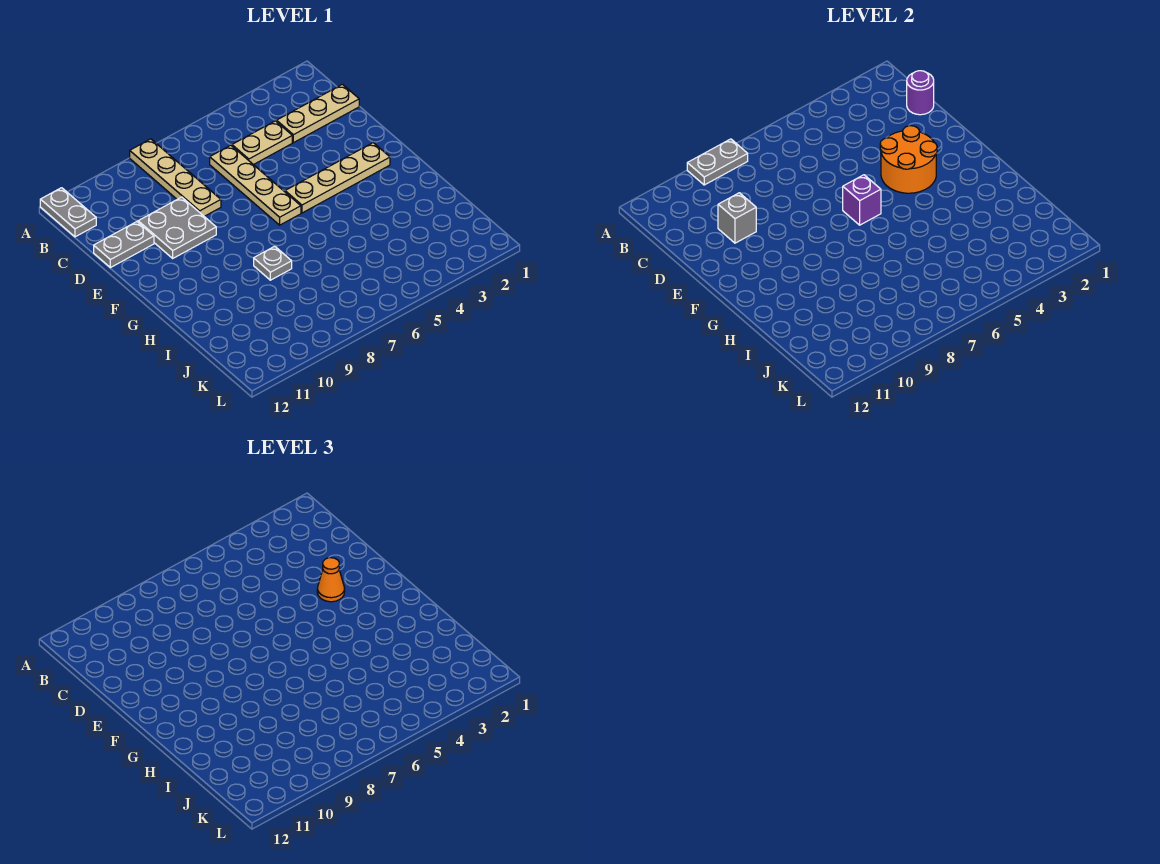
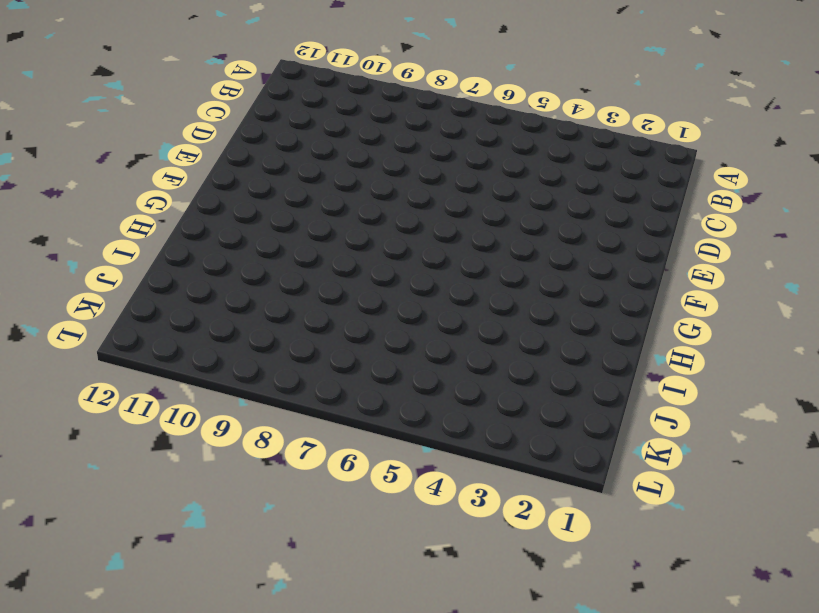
none -> tan plate A8:D8 level 1
none -> grey plate A12:B12 level 1
none -> tan plate C1:C3 level 1

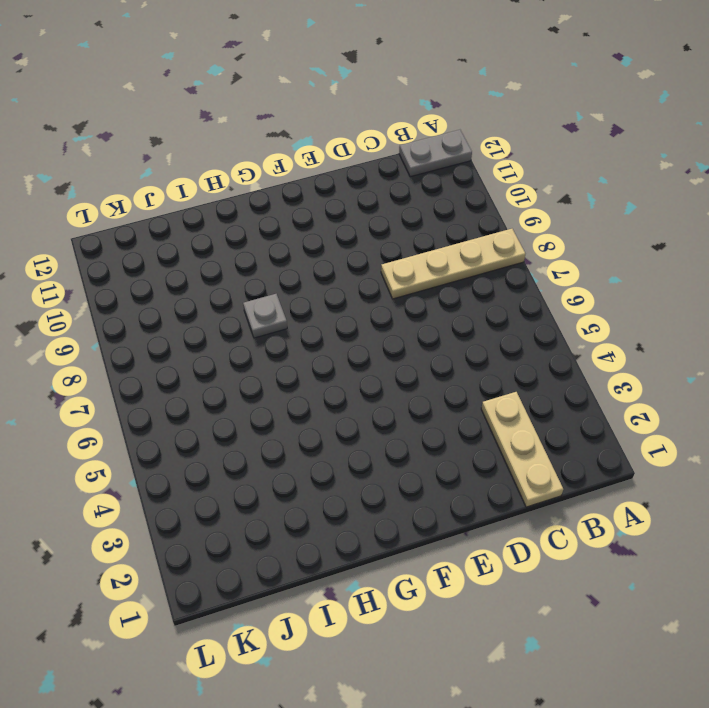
none -> tan plate C4:C5 level 1
none -> tan plate C6:F6 level 1
none -> grey plate D9:E10 level 1

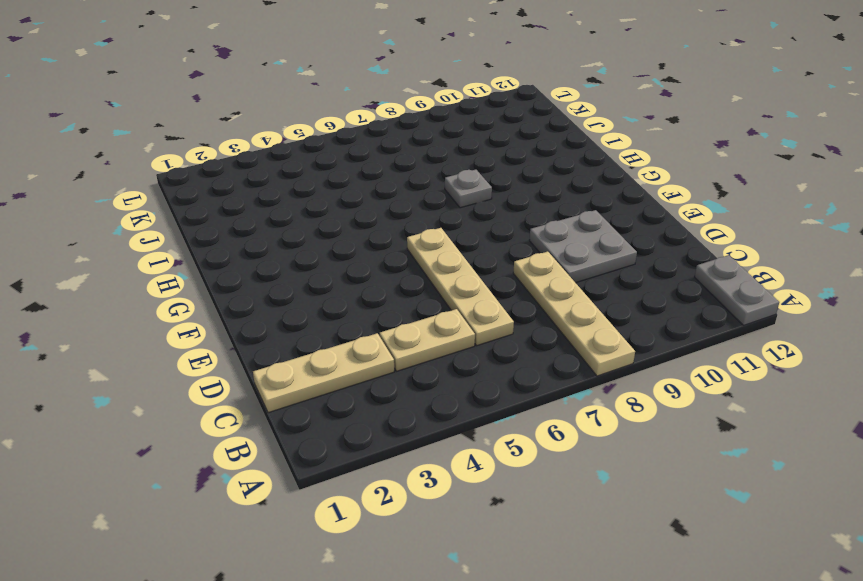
none -> grey plate D11:D12 level 1
none -> tan plate F2:F5 level 1
none -> grey plate A8:A9 level 2

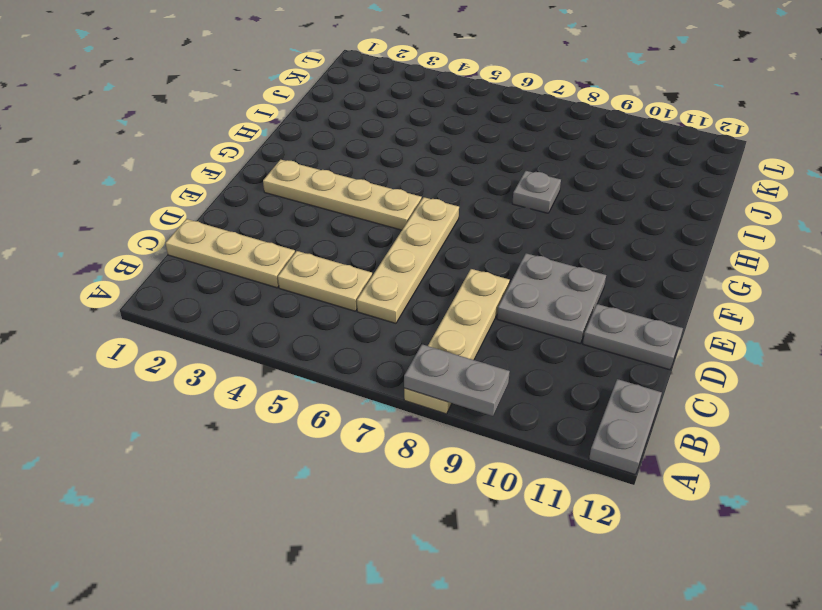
none -> purple round brick C1 level 2
none -> grey brick D10 level 2
none -> orange round brick E3:F4 level 2

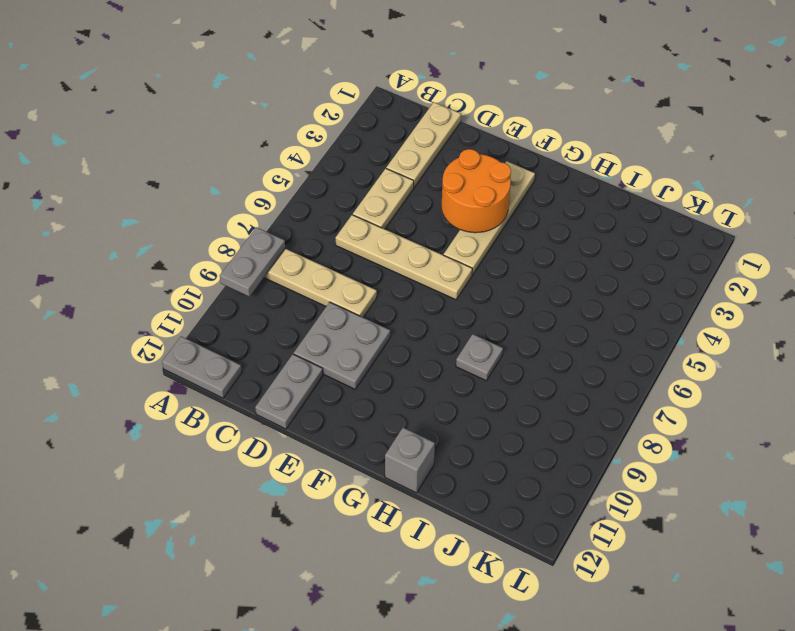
grey brick H12 level 1 -> grey brick D10 level 2
none -> purple round brick C1 level 2
none -> purple brick F6 level 2
none -> orange cone E3 level 3

